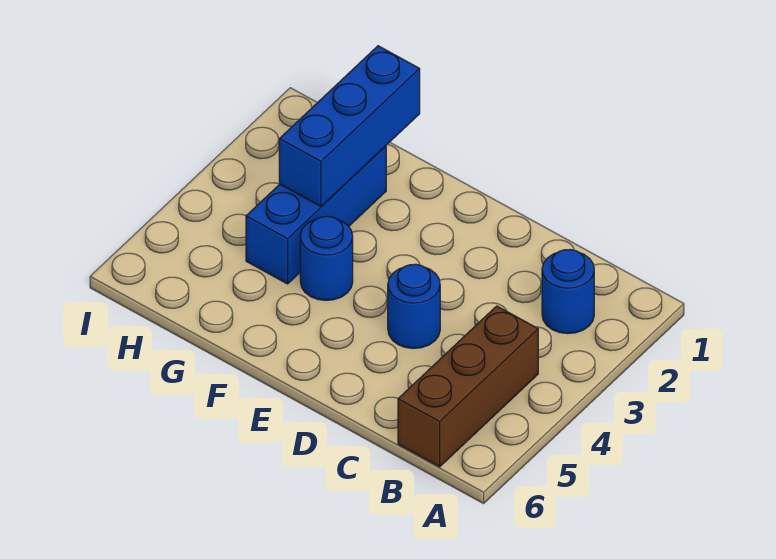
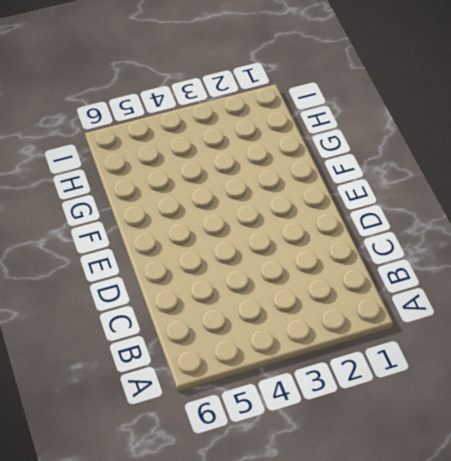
none -> blue round brick B2 level 1
none -> brown brick B4:B6 level 1

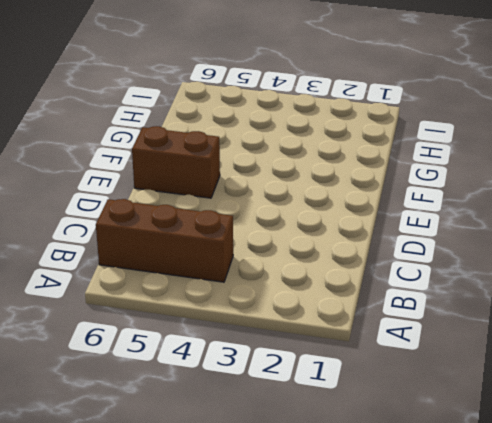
brown brick E5:E6 level 1 -> none
none -> blue round brick B2 level 1
none -> blue round brick D4 level 1

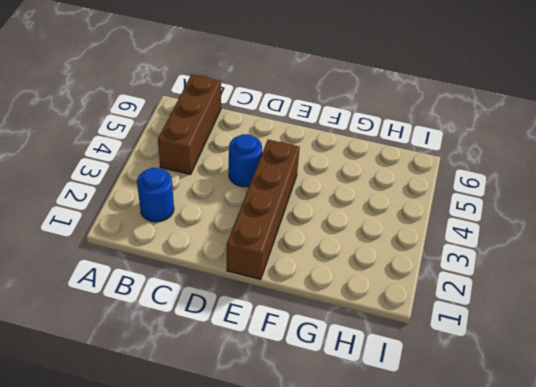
brown brick E1:E4 level 1 -> none
none -> blue round brick F4 level 1
none -> blue brick G2:G4 level 1

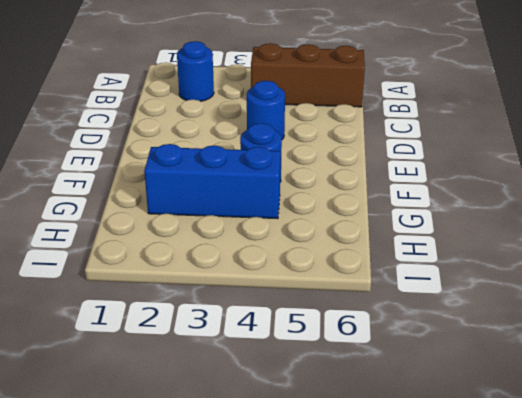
none -> blue brick G1:G3 level 2

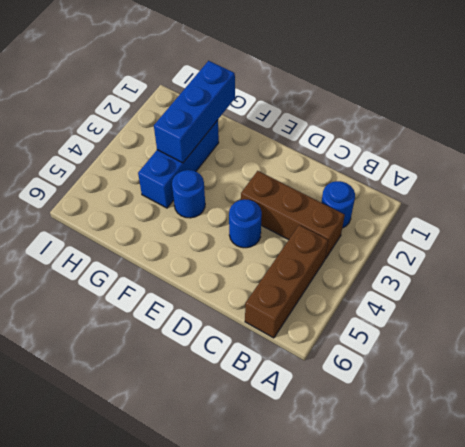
brown brick B3:D3 level 1 -> none

